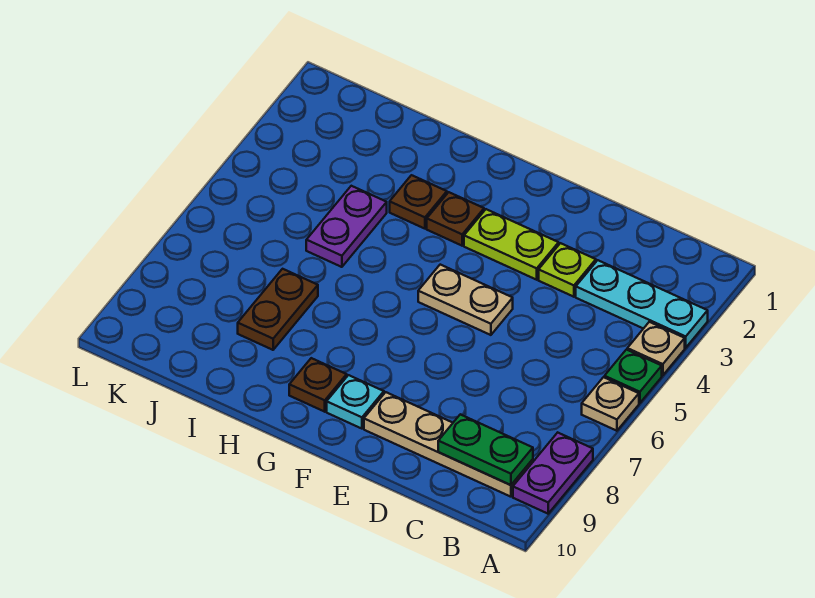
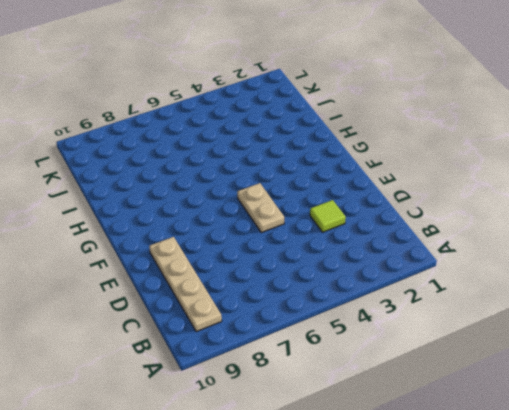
lime tile D3 level 1 -> lime plate D3 level 1
none -> cyan plate A3:C3 level 1
none -> tan plate A4 level 1
none -> green plate A5 level 1

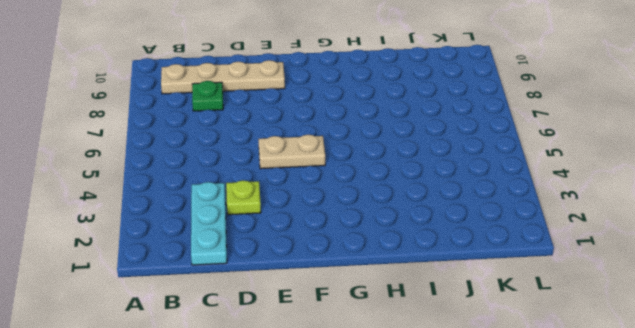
cyan plate C1:C3 level 1 -> cyan plate A3:C3 level 1
green plate C8 level 1 -> green plate A5 level 1
none -> tan plate A4 level 1
none -> tan plate A6 level 1
none -> purple plate A8:A9 level 1

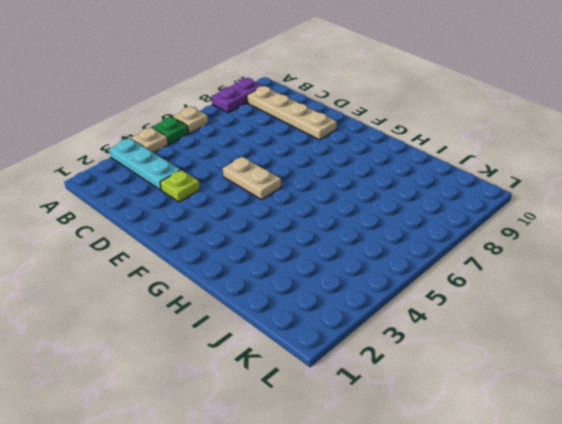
none -> lime plate E3:F3 level 1
none -> cyan plate F9 level 1
none -> brown plate G3 level 1

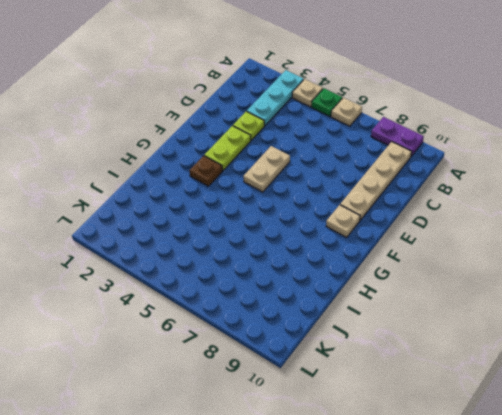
tan plate F9 level 1 -> cyan plate F9 level 1
none -> brown plate G9 level 1
none -> brown plate H3 level 1
none -> purple plate I4:I5 level 1

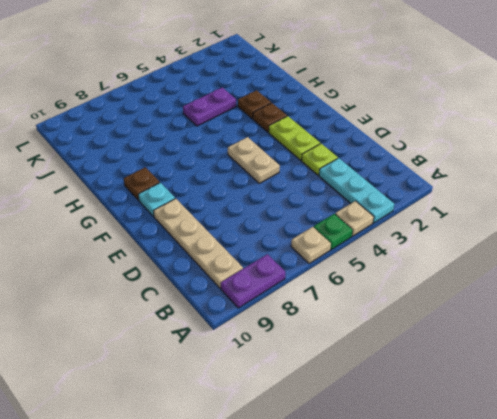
none -> brown plate I7:I8 level 1
none -> green plate B9:C9 level 2

